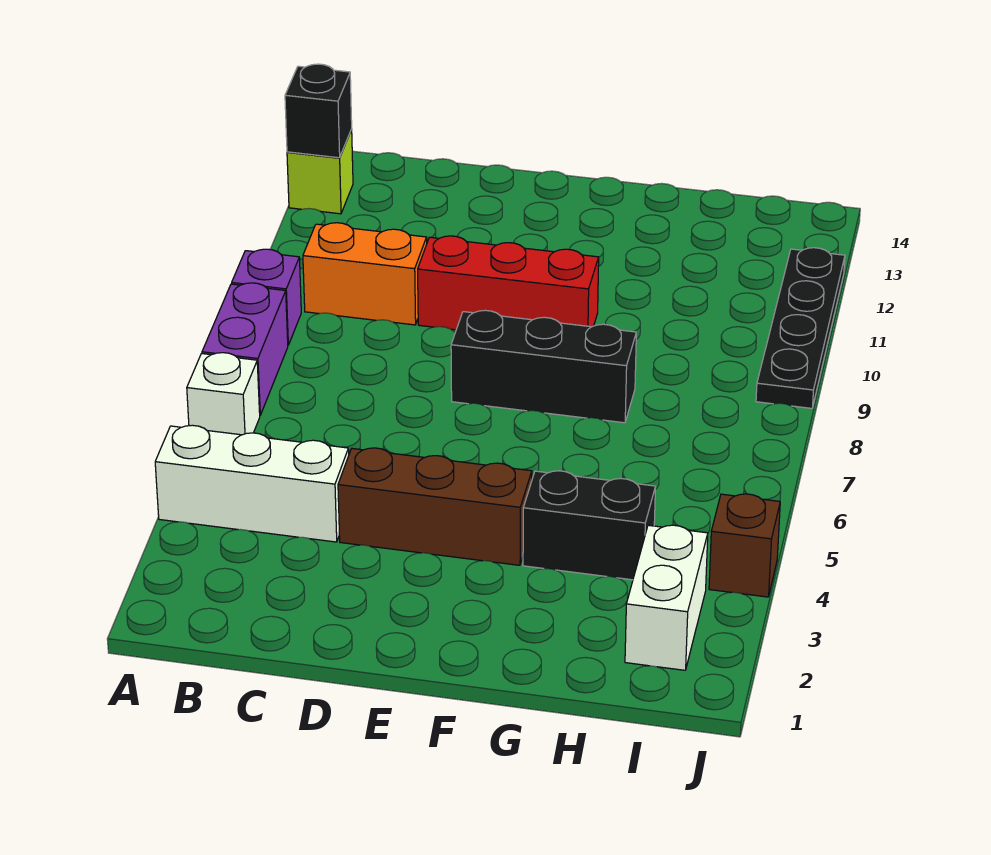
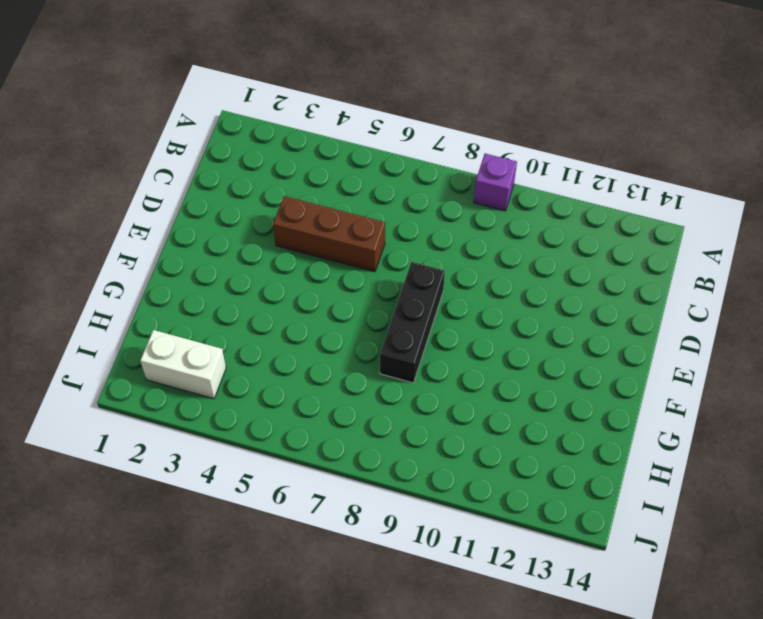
brown brick D4:D6 level 1 -> brown brick D4:F4 level 1
none -> white brick A4:C4 level 1
none -> white brick A6 level 1
none -> purple brick A7:A8 level 1

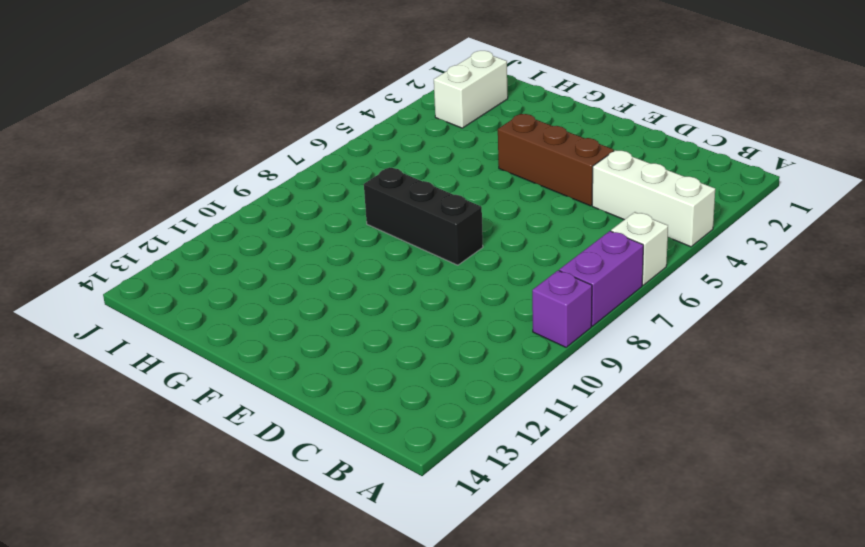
none -> lime brick A13 level 1
none -> orange brick B10:C10 level 1
none -> red brick D10:F10 level 1

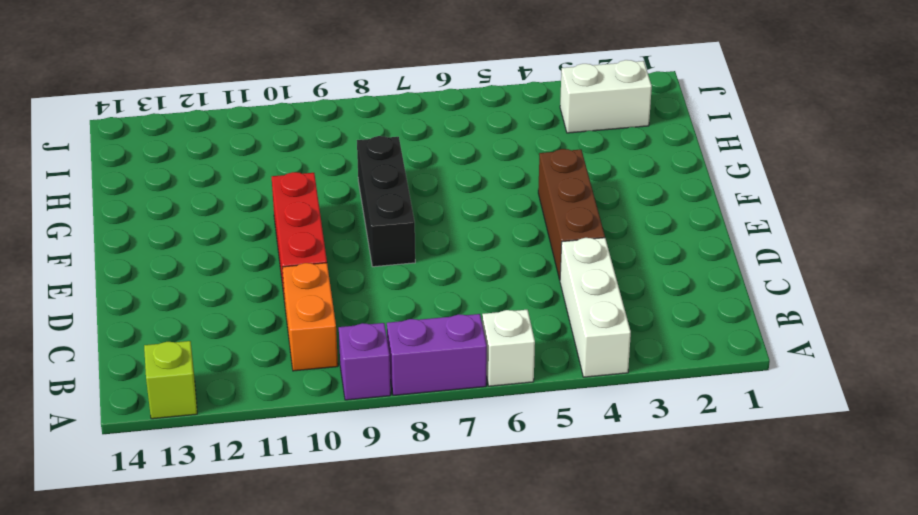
none -> black brick G4:H4 level 1
none -> brown brick J4 level 1
none -> black plate J9:J12 level 1

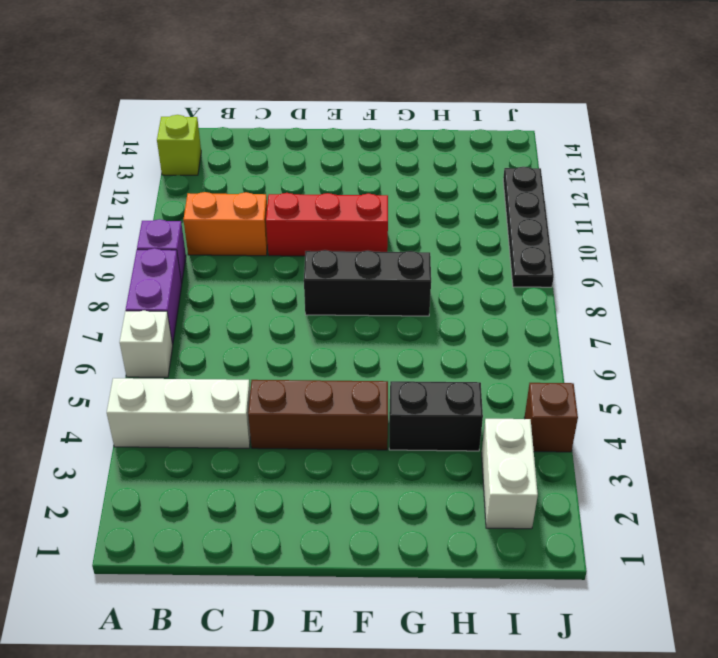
none -> black brick A13 level 2

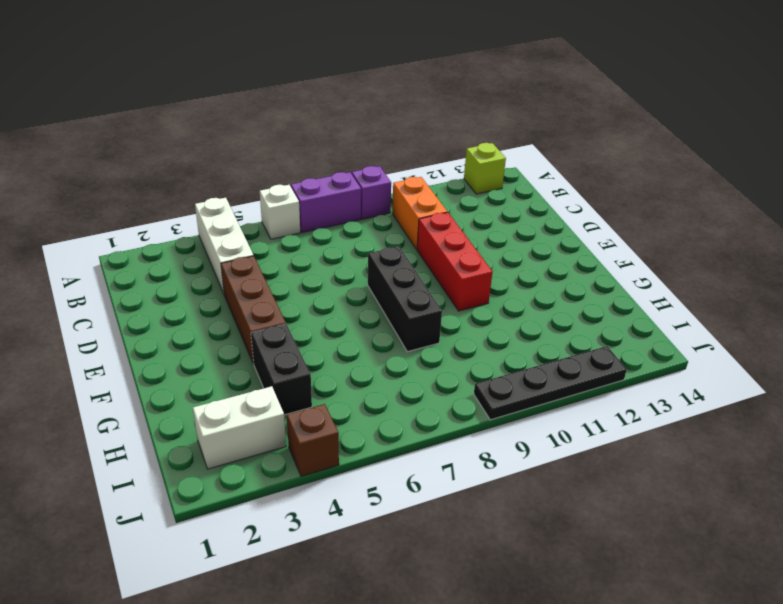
none -> black brick A13 level 2

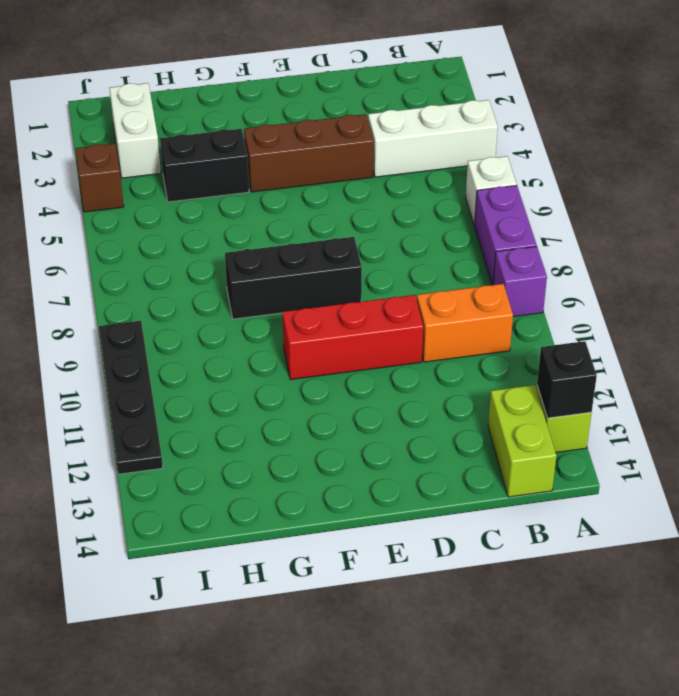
lime brick B13:B14 level 1 -> none

